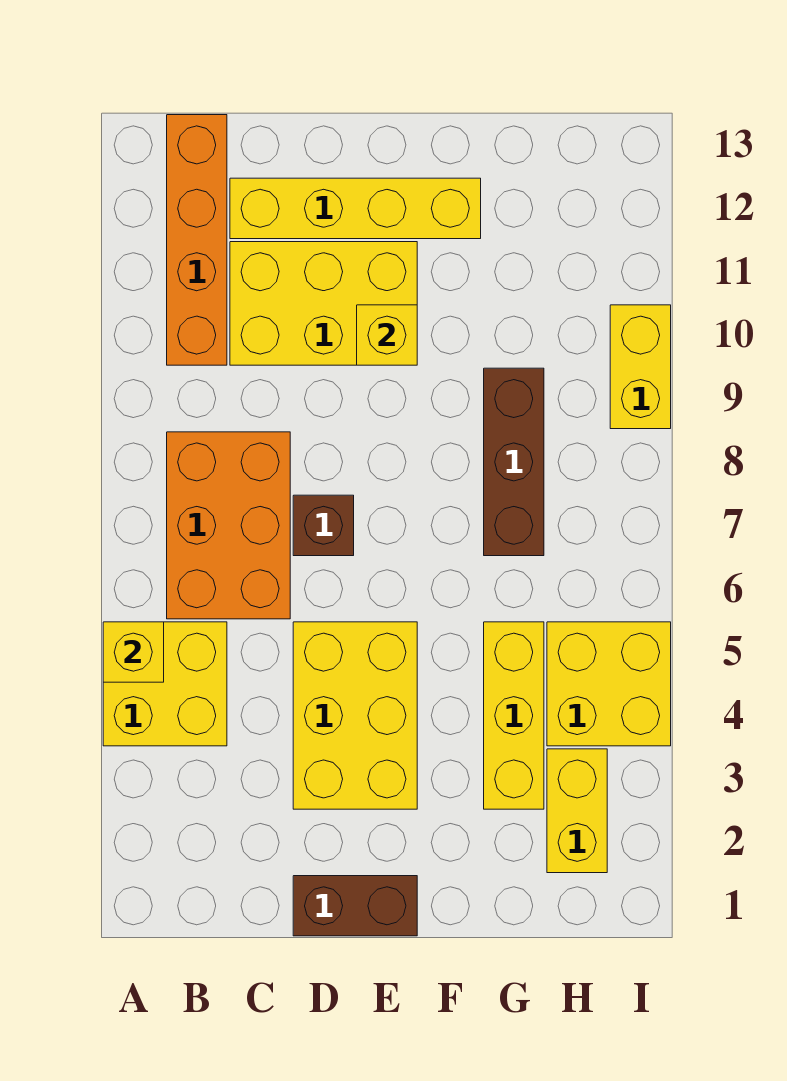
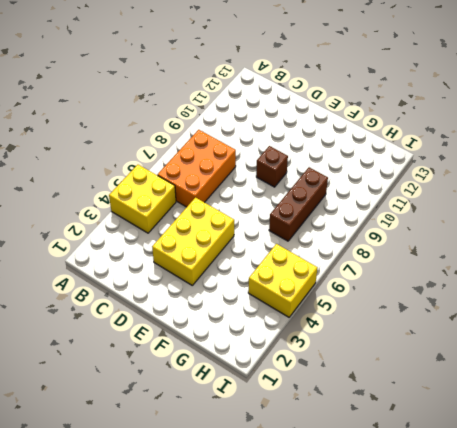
brown brick E9 level 1 -> brown brick D7 level 1
none -> orange brick B10:B13 level 1
none -> yellow brick C10:E11 level 1
none -> yellow brick C12:F12 level 1

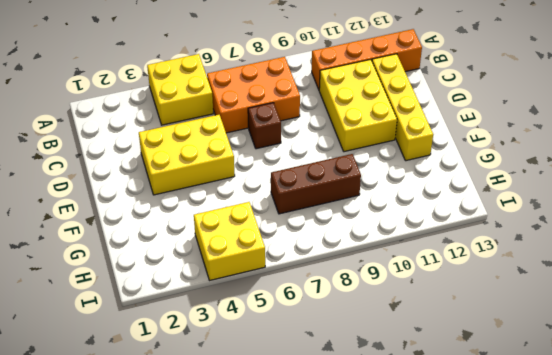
none -> brown brick D1:E1 level 1
none -> yellow brick G3:G5 level 1
none -> yellow brick H2:H3 level 1

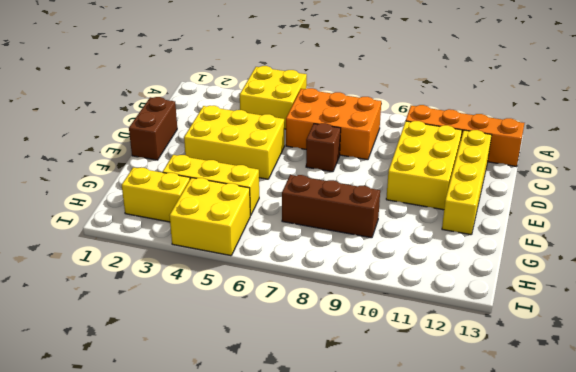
none -> yellow brick I9:I10 level 1
none -> yellow brick A5 level 2
none -> yellow brick E10 level 2

